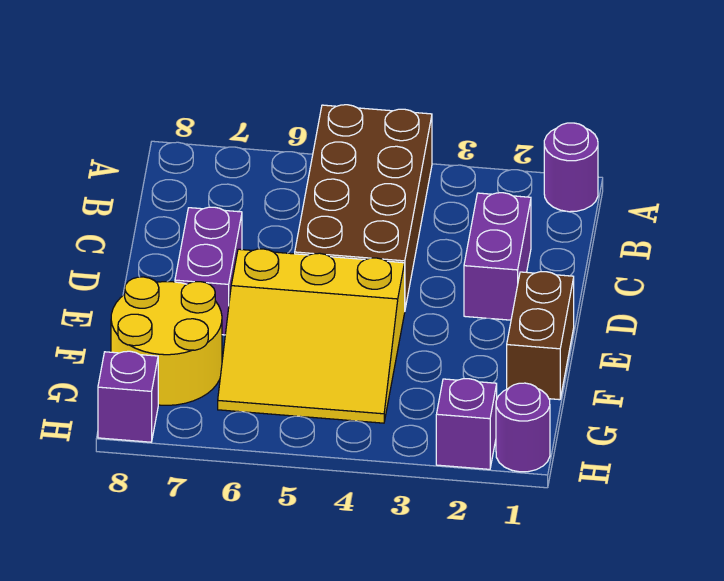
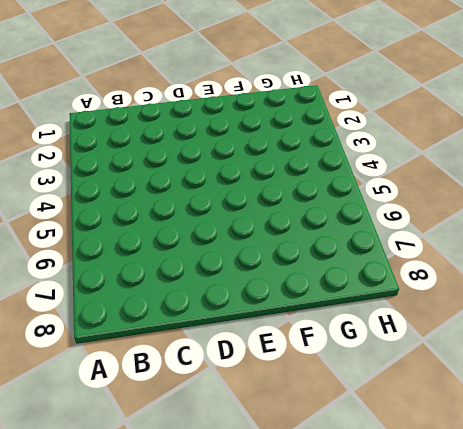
none -> purple round brick A1 level 1
none -> brown brick A4:D5 level 1

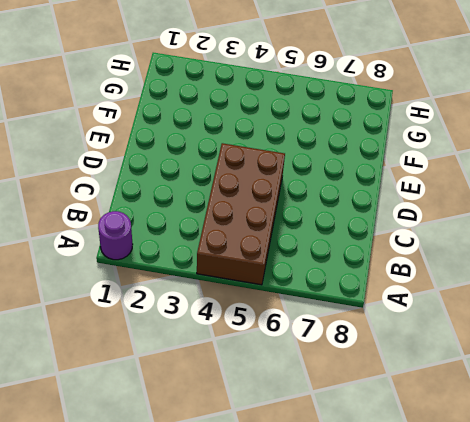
none -> purple brick C2:D2 level 1
none -> purple brick D7:E7 level 1

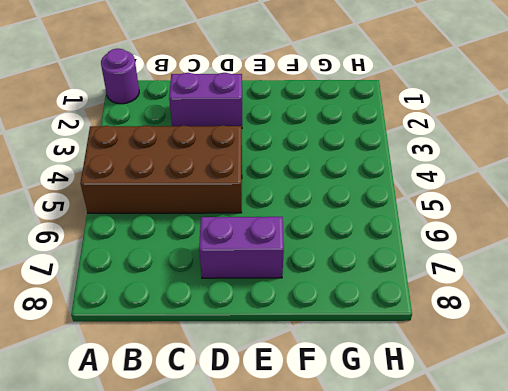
none -> brown brick E1:F1 level 1
none -> yellow slope E4:G6 level 1 top E

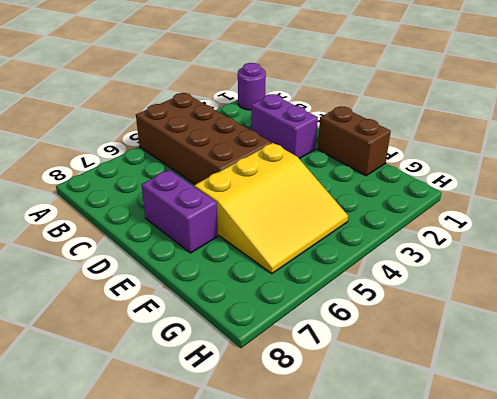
none -> yellow round brick F7:G8 level 1
none -> purple round brick H1 level 1

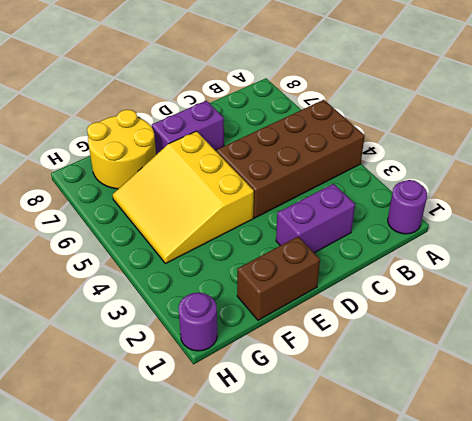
none -> purple brick H2 level 1
none -> purple brick H8 level 1

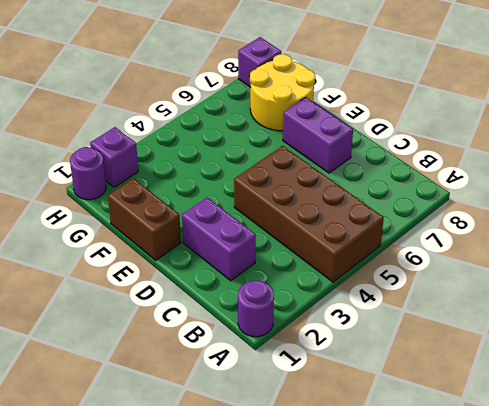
none -> yellow slope E4:G6 level 1 top E

